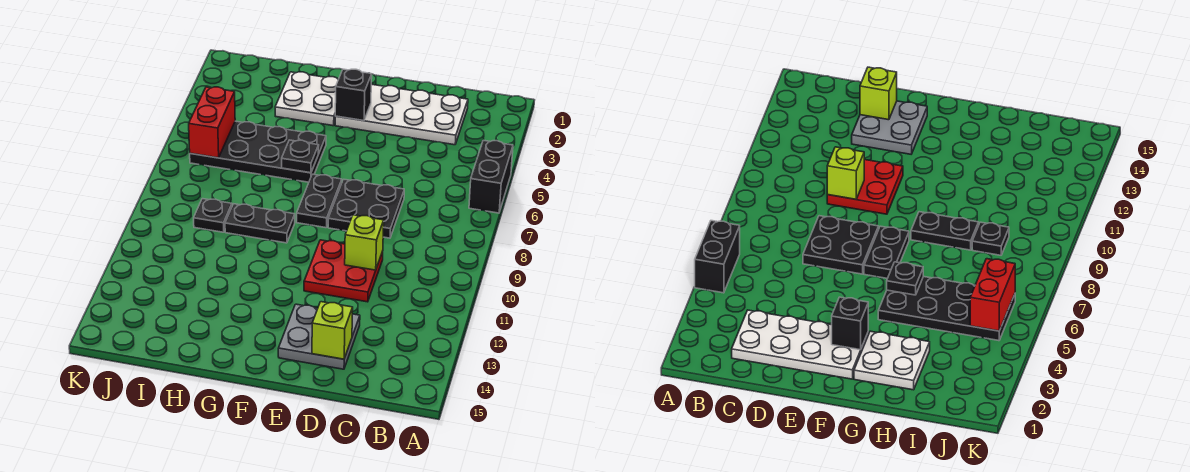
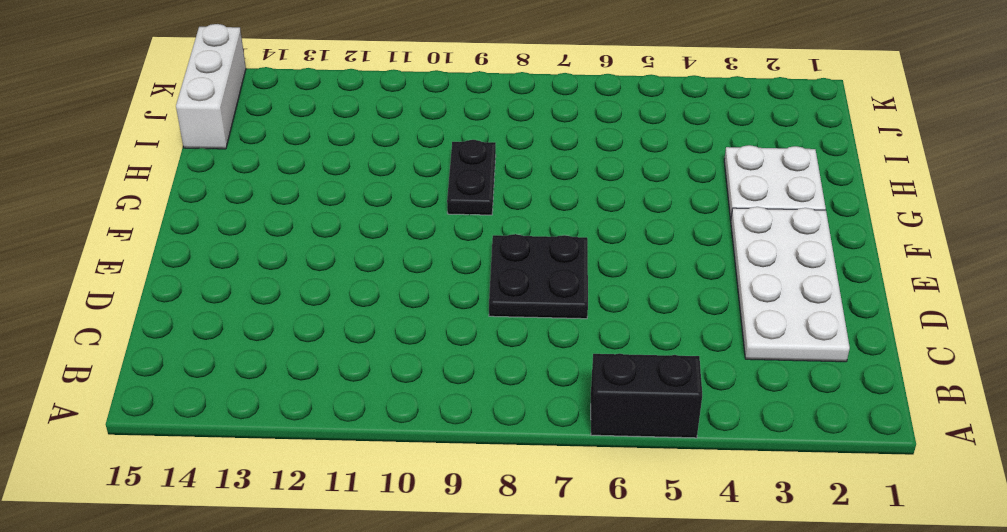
white brick I15:K15 level 1 -> none
none -> red plate D10:E11 level 1
none -> grey plate D13:E14 level 1
none -> black plate F7:F8 level 1

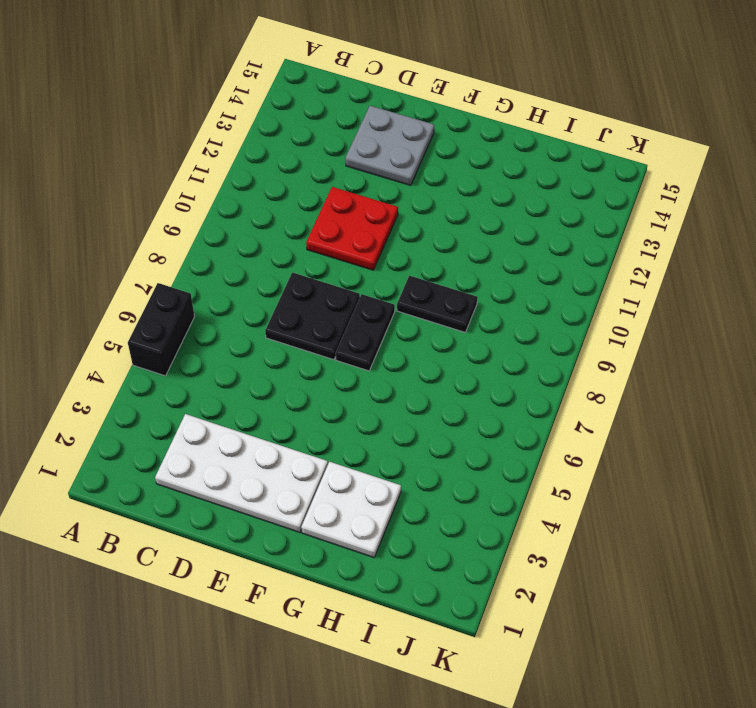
none -> black plate G5:J6 level 1
none -> black plate I9 level 1
none -> lime brick D10 level 2

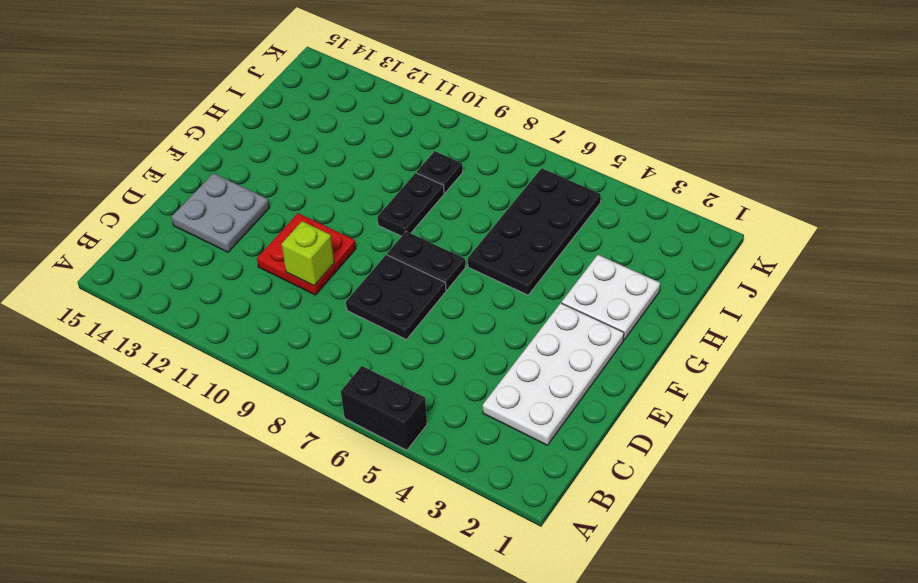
none -> lime brick D14 level 2
none -> black brick F3 level 2
none -> black plate G6 level 2

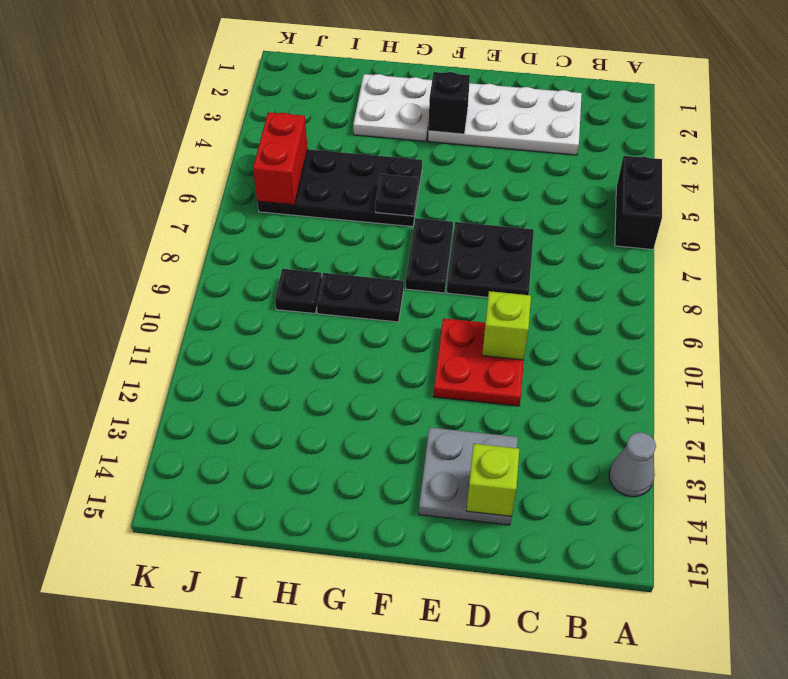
grey cone A13 level 1 -> none

